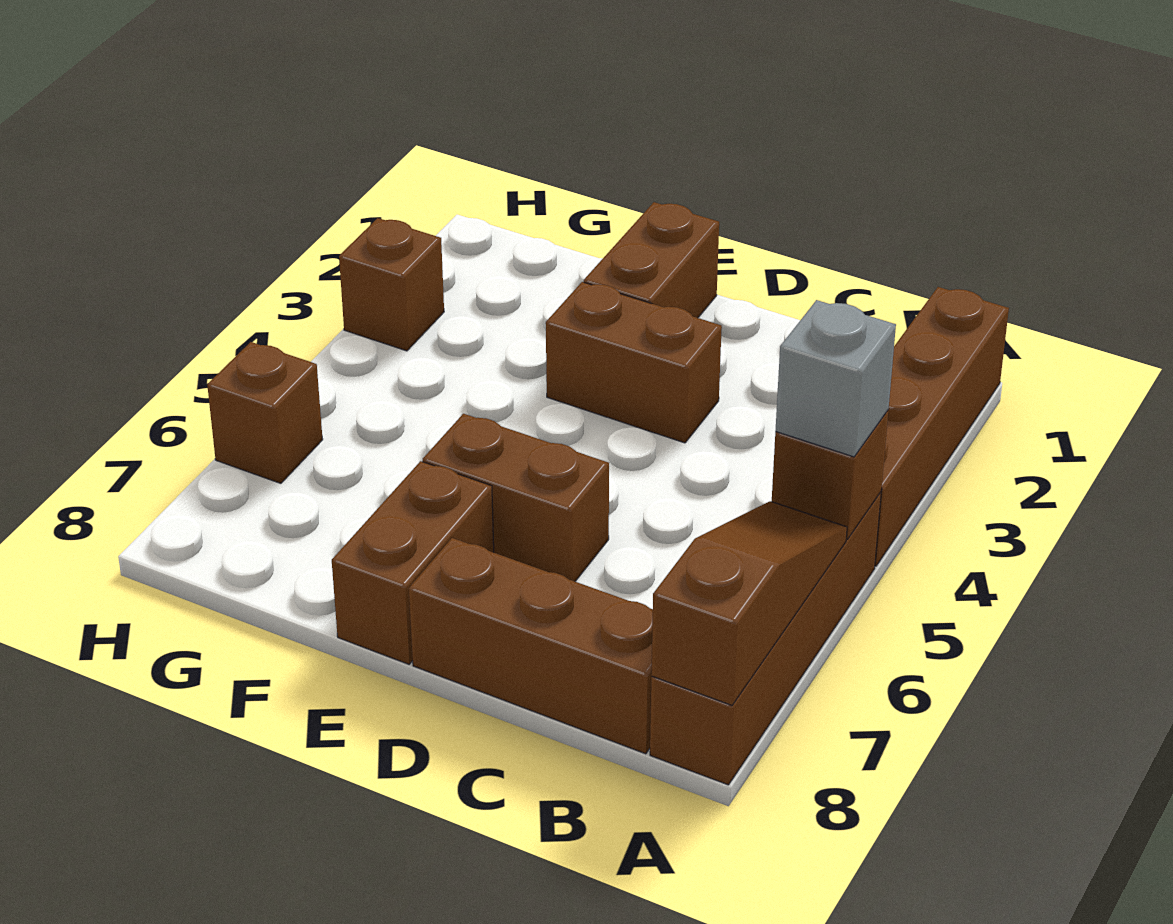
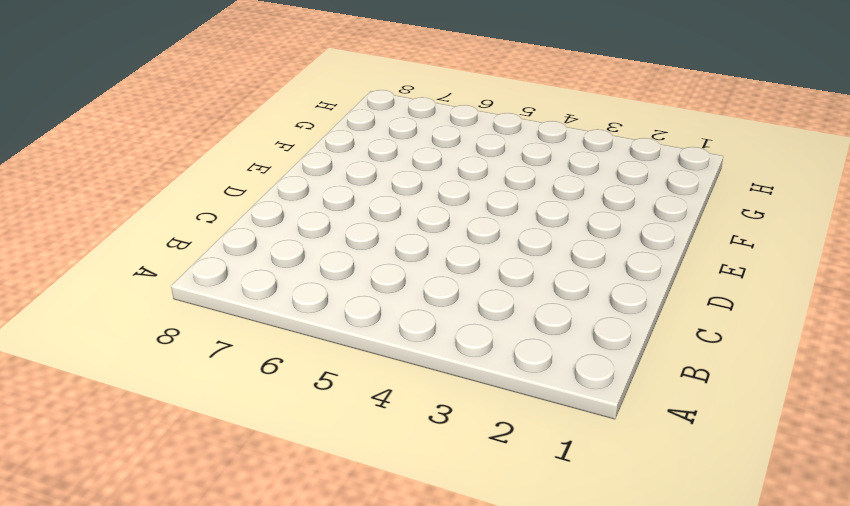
none -> brown brick A1:A4 level 1
none -> brown brick A5:A8 level 1
none -> brown brick B8:D8 level 1

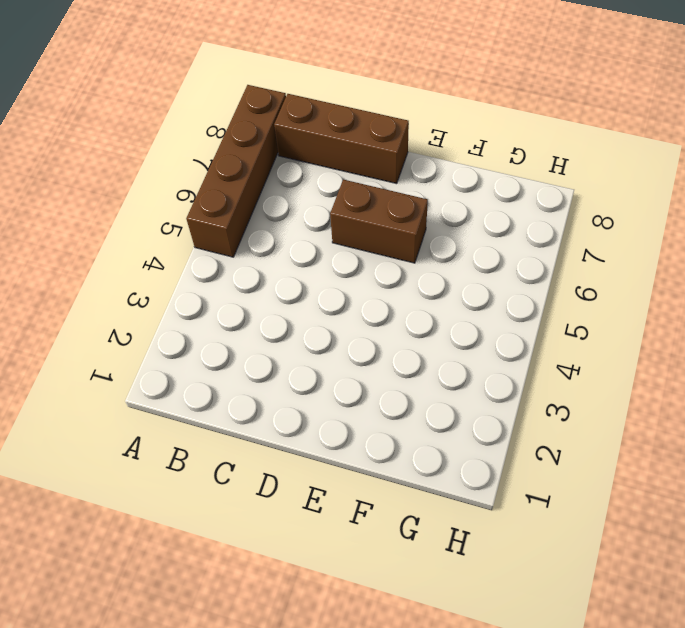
none -> brown brick A1:A4 level 1
none -> brown brick D3:E3 level 1
none -> brown brick E1:E2 level 1

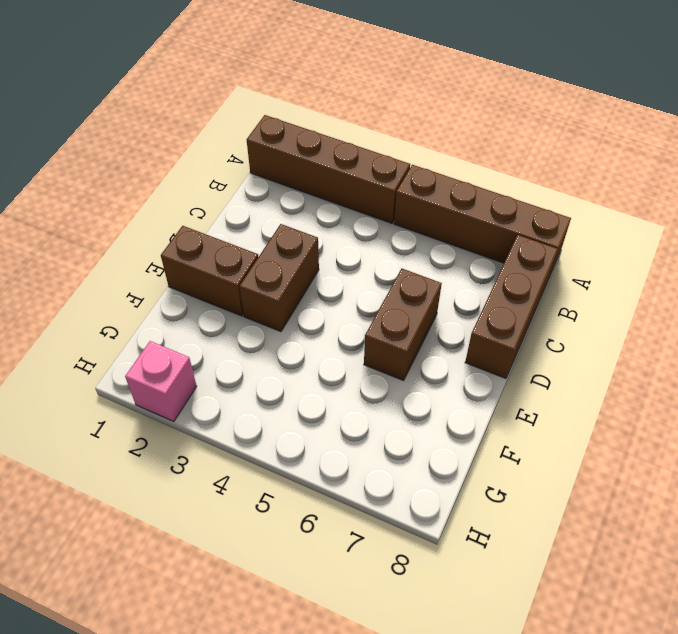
pink brick H2 level 1 -> none
none -> brown brick E7:E8 level 1
none -> brown brick H3 level 1
none -> brown brick H6 level 1

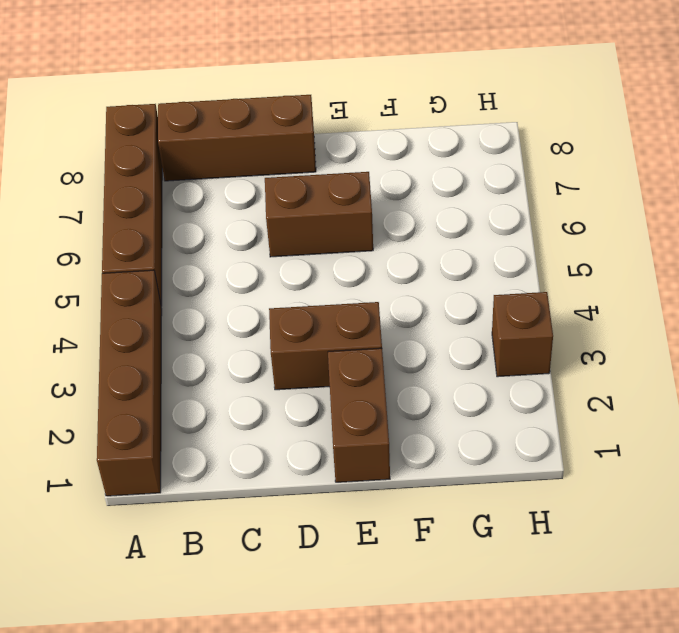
none -> brown brick E7:E8 level 1
none -> brown brick H6 level 1
none -> brown brick A5 level 2

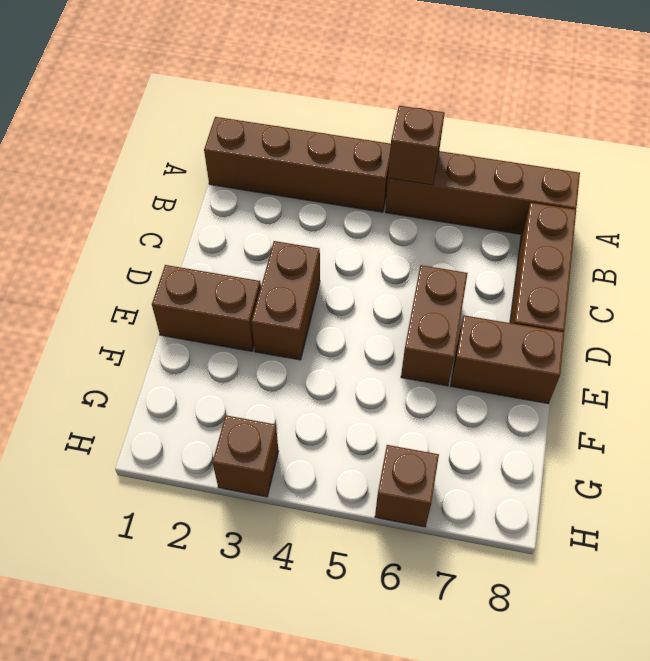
none -> brown slope A6:A8 level 2 top 8
none -> grey brick A5 level 3

